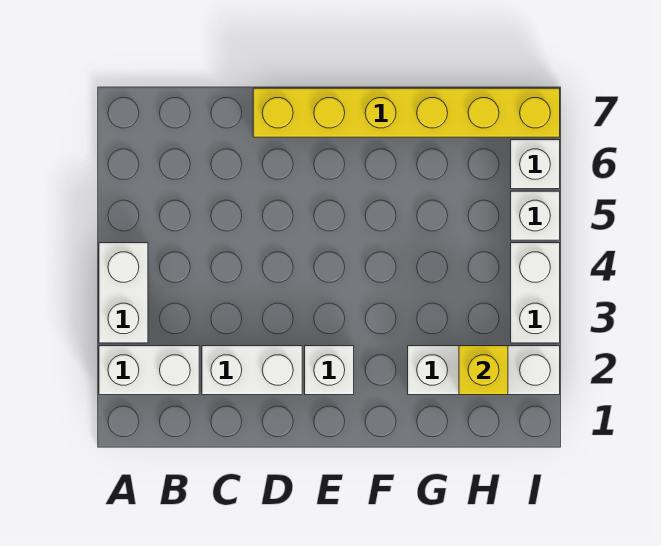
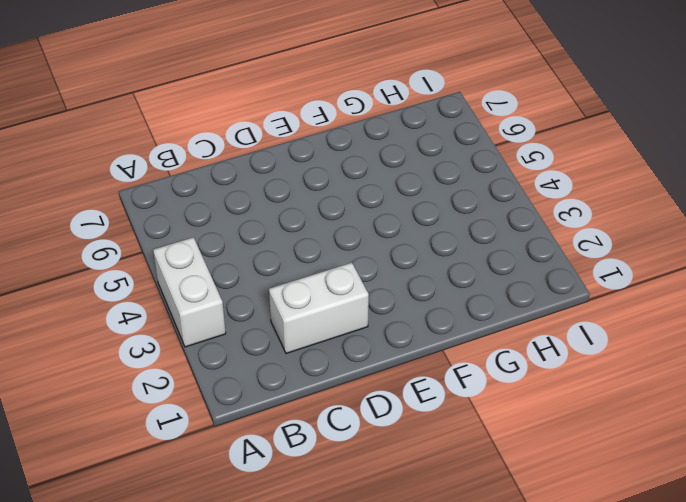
none -> white brick A2:B2 level 1
none -> yellow brick D7:I7 level 1

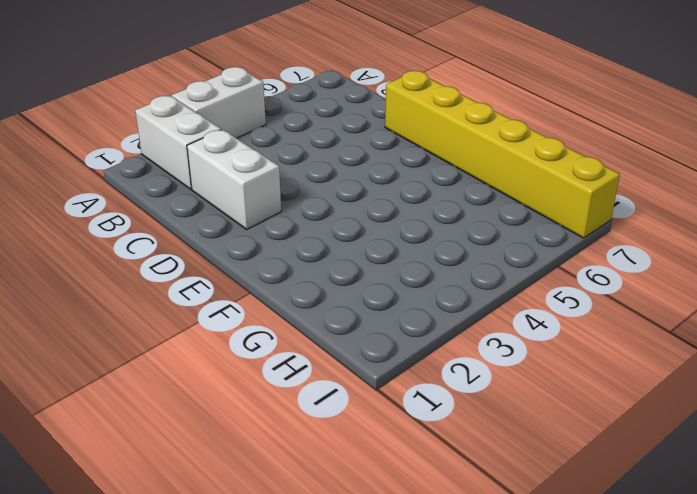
none -> white brick E2 level 1
none -> white brick G2:I2 level 1

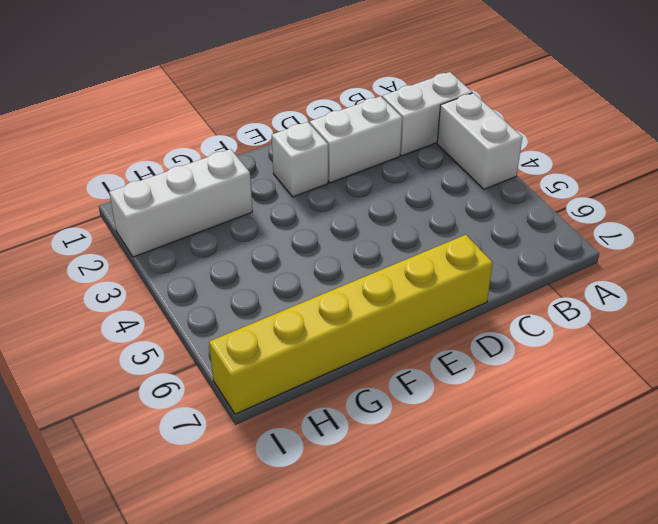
none -> white brick I3:I4 level 1
none -> white brick I5 level 1

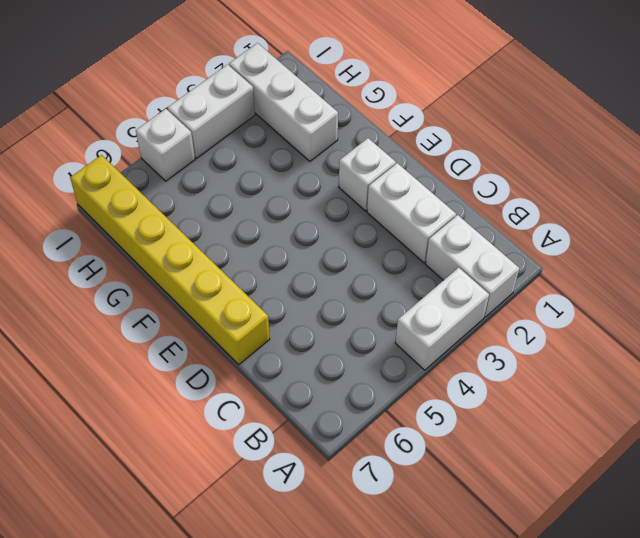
none -> white brick I6 level 1
none -> yellow brick H2 level 2

